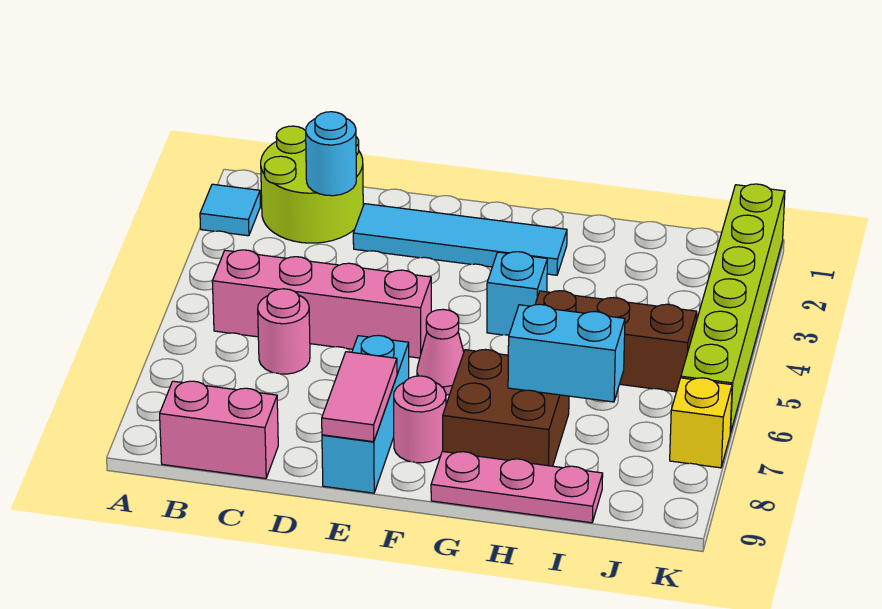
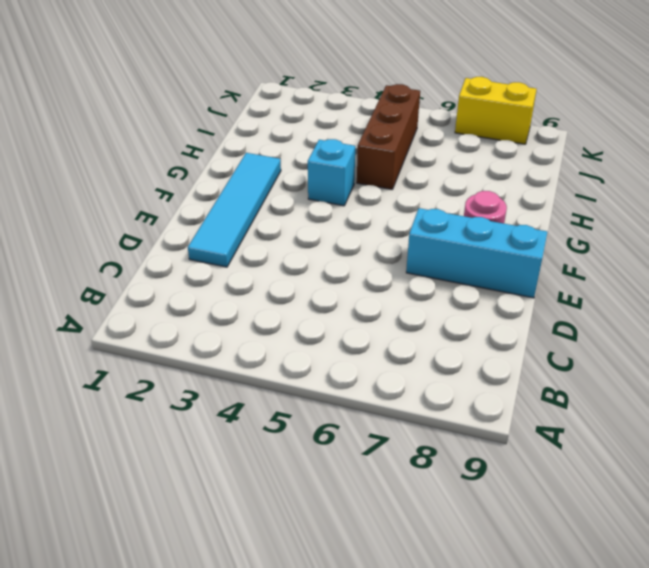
yellow brick K7:K8 level 1 -> yellow brick K7 level 1
none -> cyan tile A2 level 1
none -> lime round brick B1:C2 level 1
none -> pink brick B5:E5 level 1

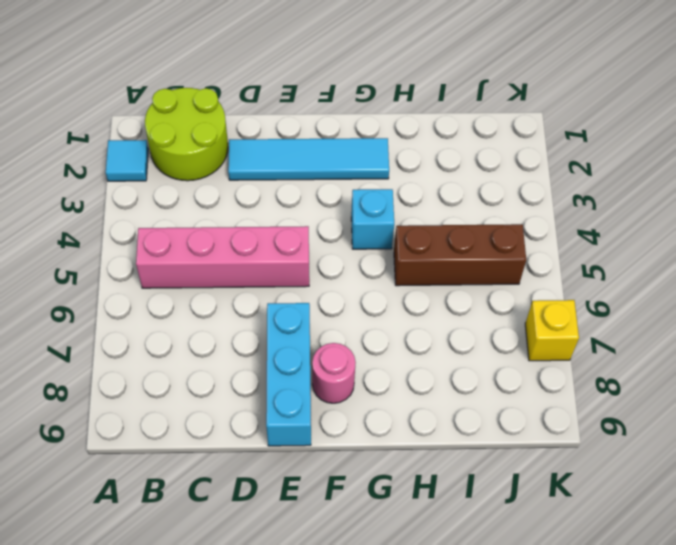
none -> pink brick B9:C9 level 1
none -> pink round brick C6 level 1
none -> pink cone F6 level 1

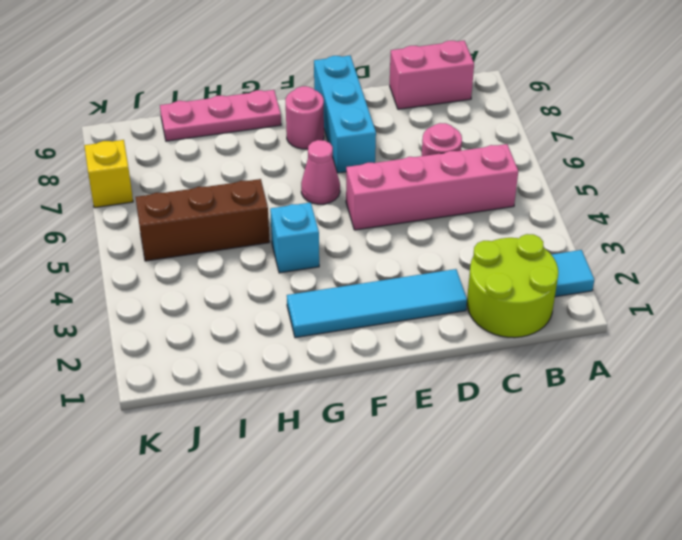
none -> brown brick G7:H8 level 1
none -> lime brick K1:K6 level 1
none -> cyan round brick C2 level 2

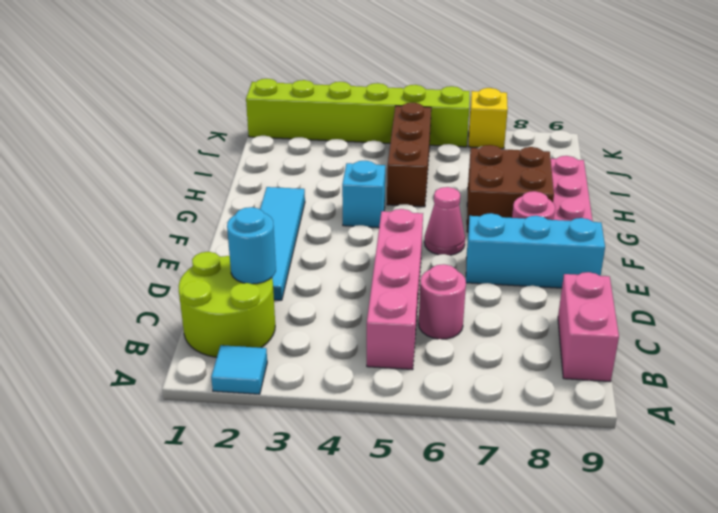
none -> pink tile E8:E9 level 2
none -> cyan brick H7:I7 level 2

